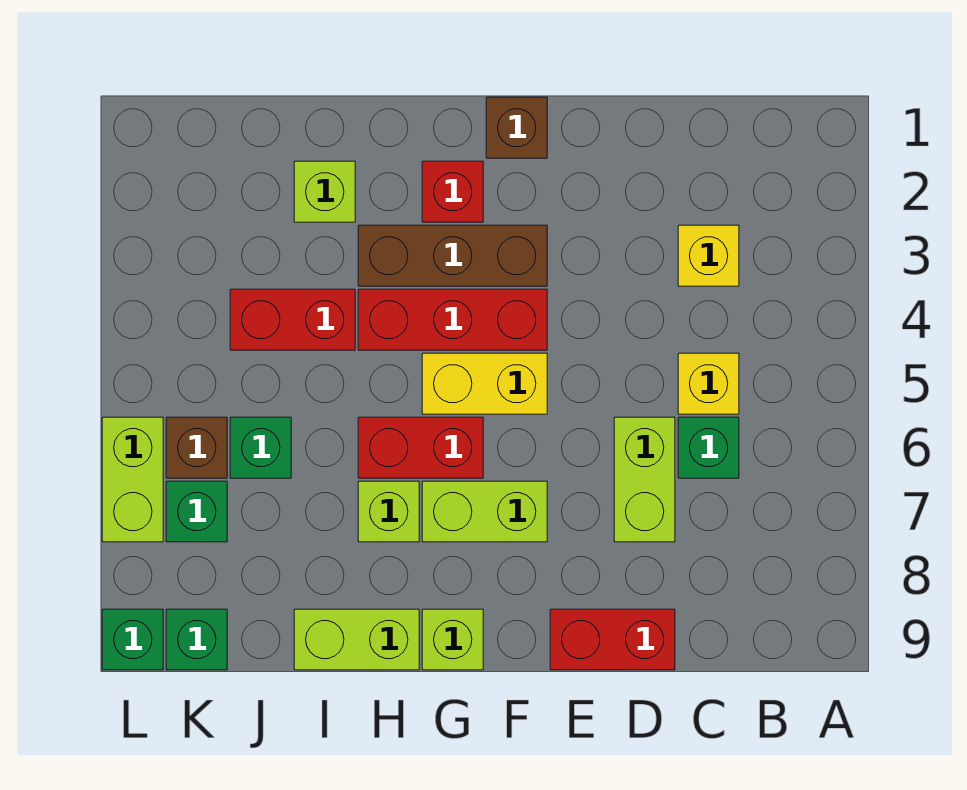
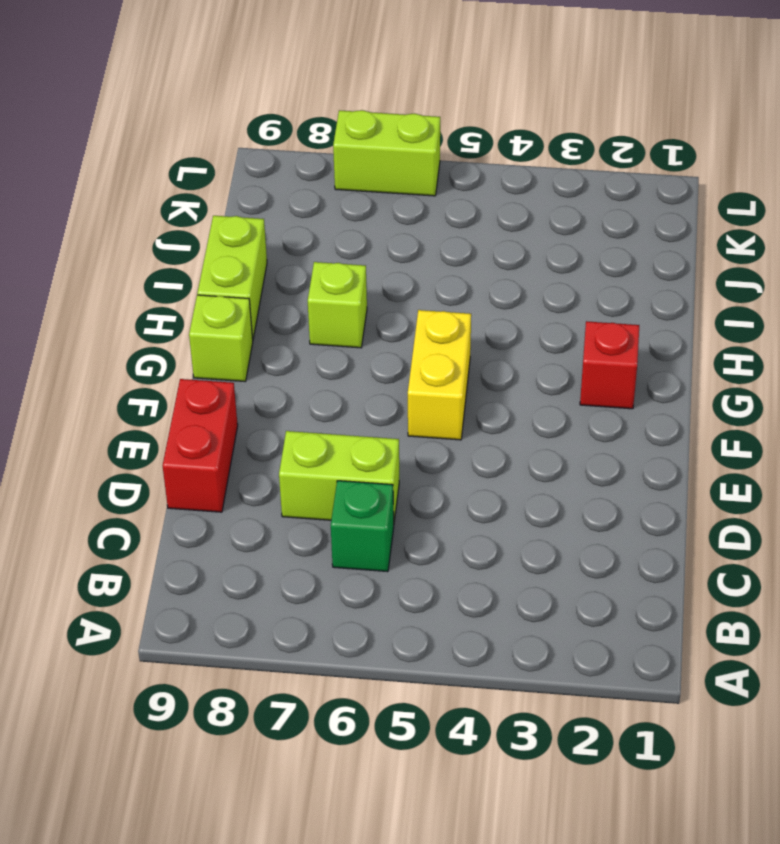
none -> yellow brick C3 level 1
none -> yellow brick C5 level 1
none -> brown brick F1 level 1

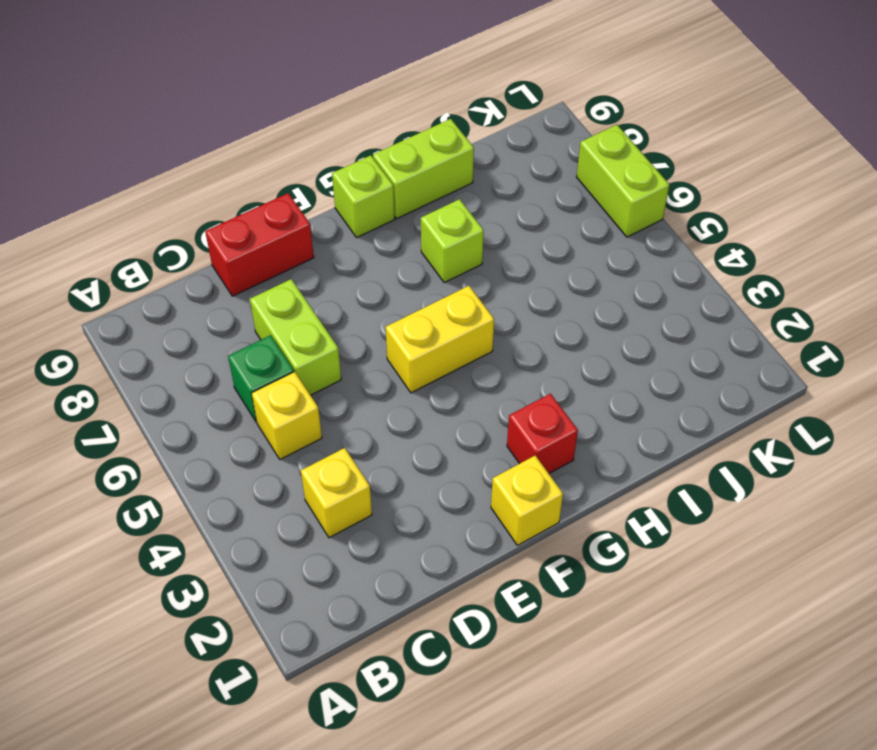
yellow brick F1 level 1 -> brown brick F1 level 1
none -> brown brick F3:H3 level 1
none -> red brick F4:H4 level 1
none -> lime brick F7:G7 level 1

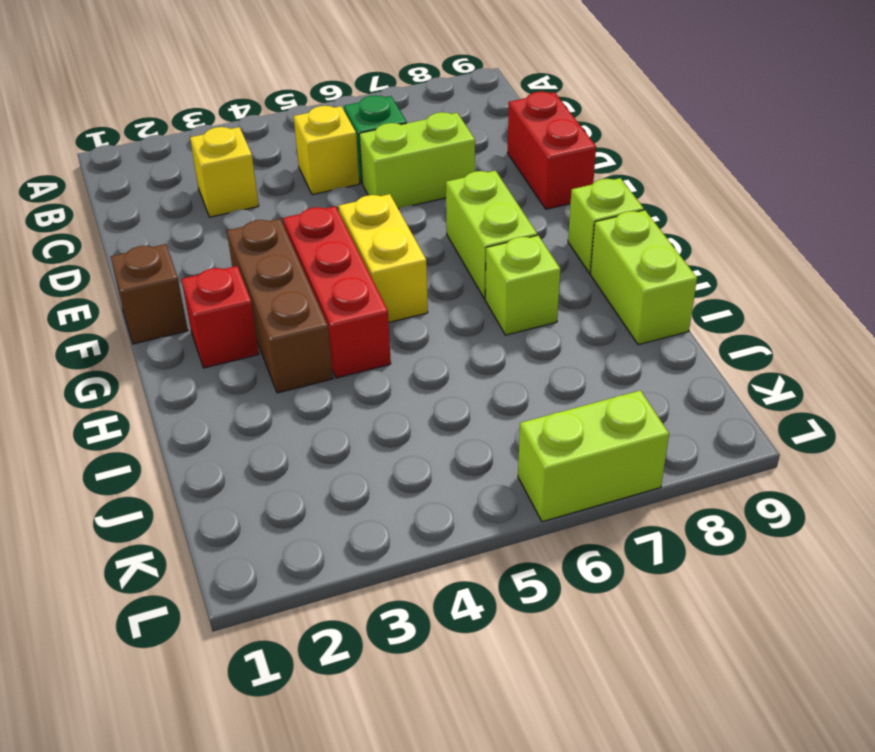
none -> red brick G6:H6 level 1
none -> lime brick I2 level 1
none -> red brick I4:J4 level 1

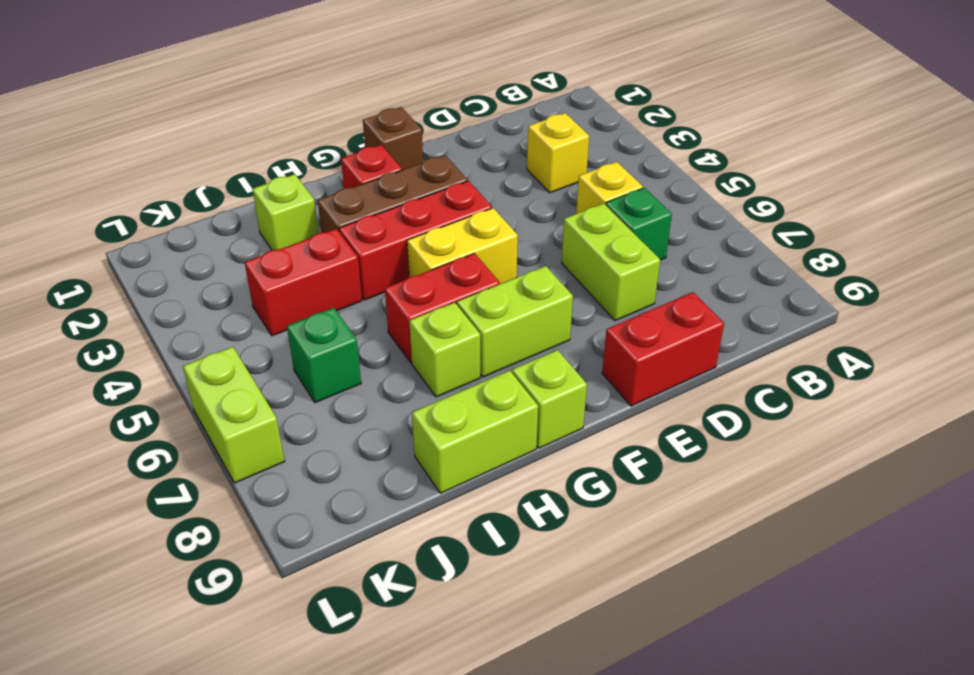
none -> brown brick K6 level 1
none -> green brick K7 level 1
none -> green brick K9 level 1

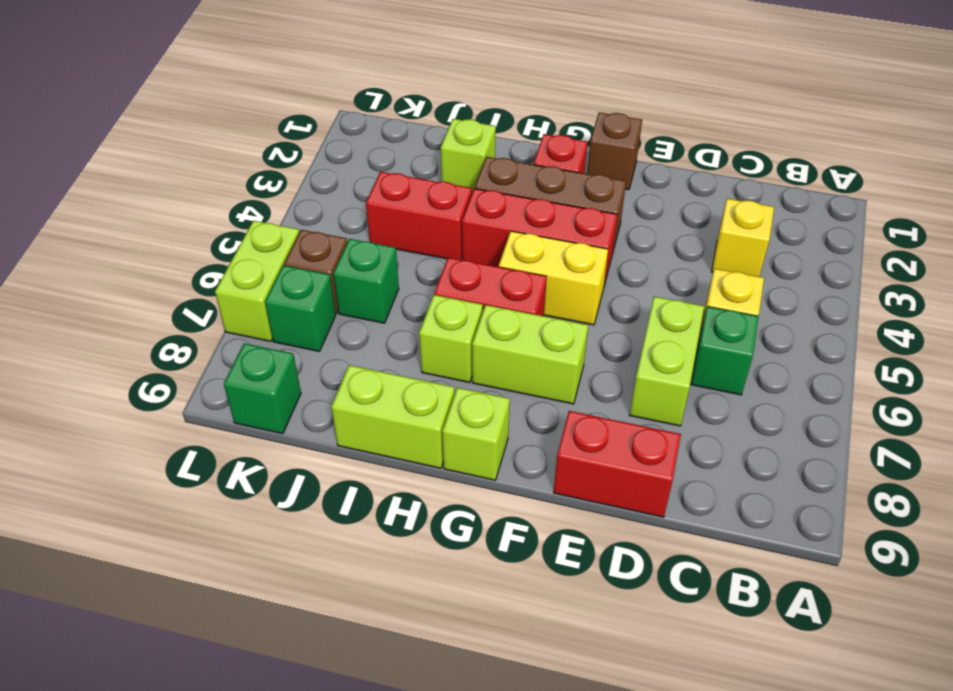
none -> green brick L9 level 1

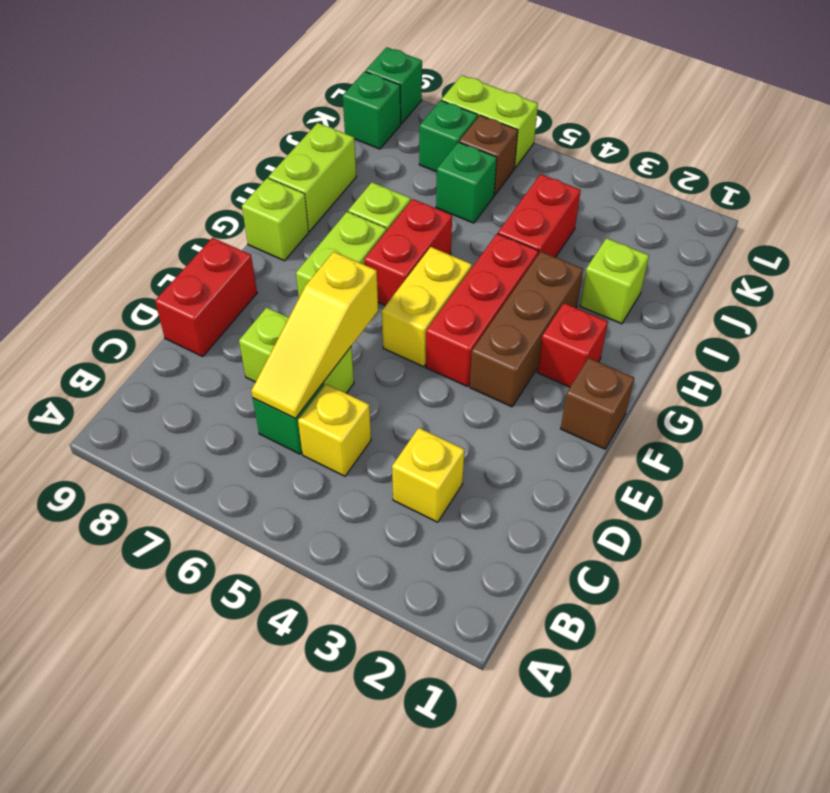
yellow slope C6:E6 level 2 top E -> none

